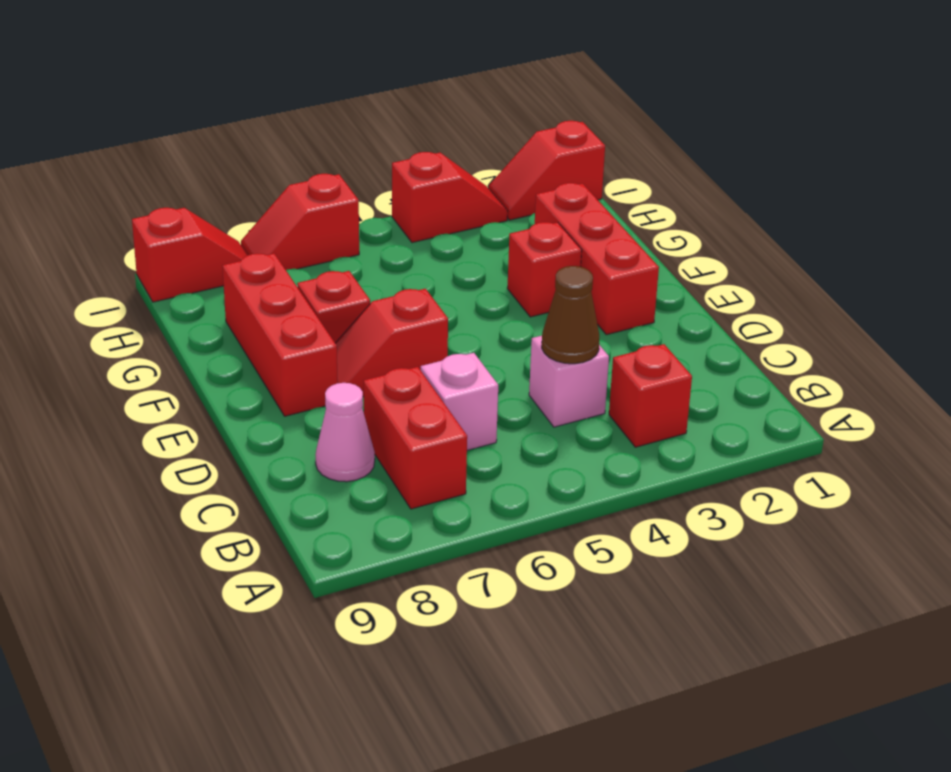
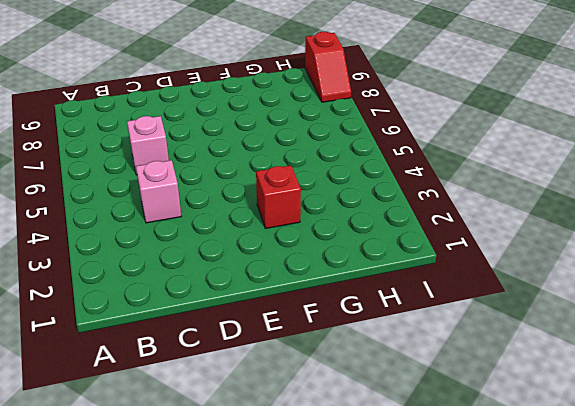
none -> red brick B3 level 1
none -> red brick B7:C7 level 1
none -> pink cone C8 level 1

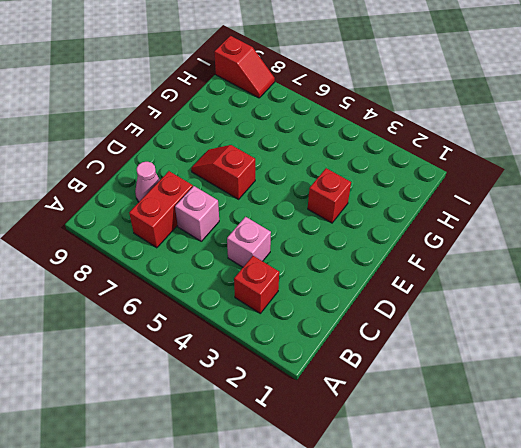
none -> red brick E2:G2 level 1
none -> red brick E8:G8 level 1
none -> red brick F7 level 1

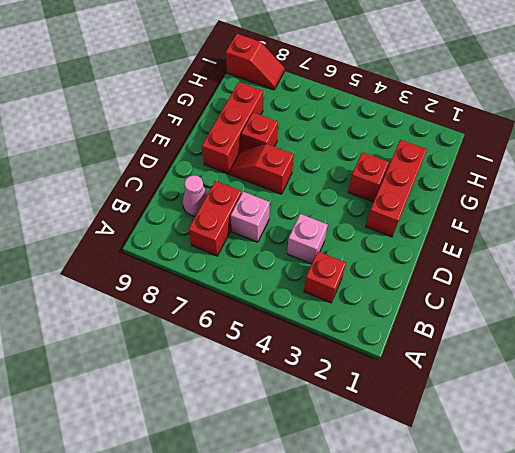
none -> red slope I1:I2 level 1 top 1
none -> red slope I3:I4 level 1 top 4
none -> red slope I6:I7 level 1 top 6

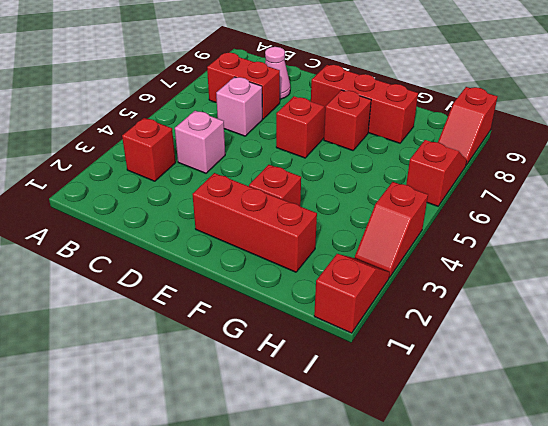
none -> brown cone C4 level 2

